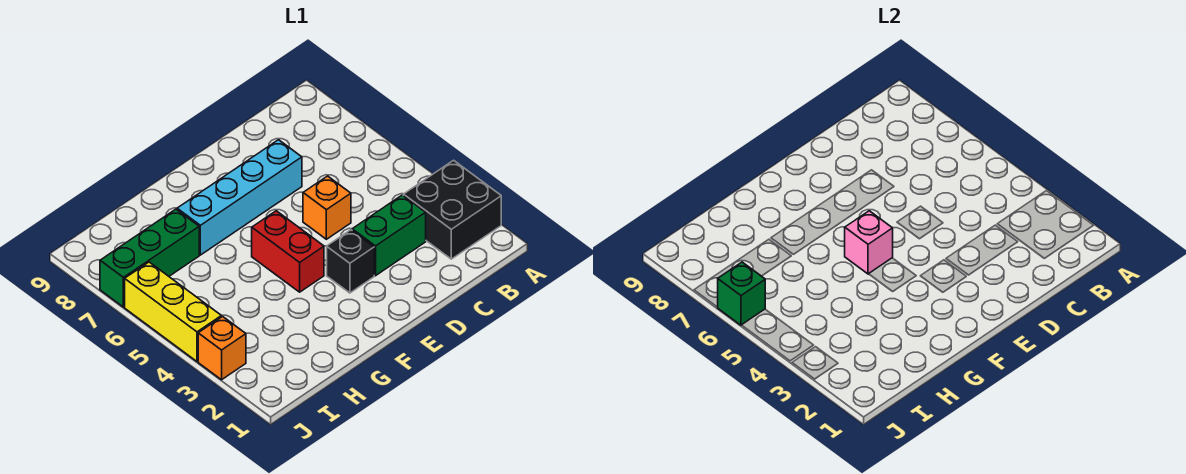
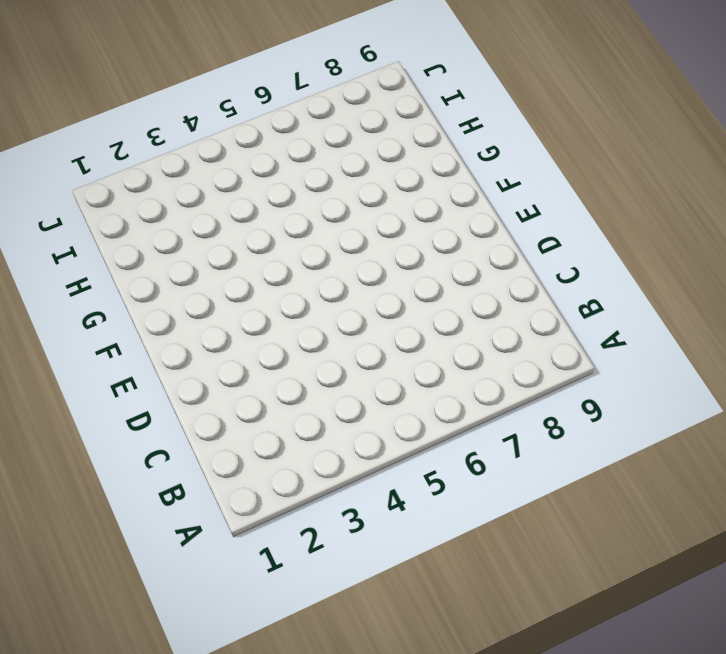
none -> black brick A2:B3 level 1
none -> green brick C3:D3 level 1

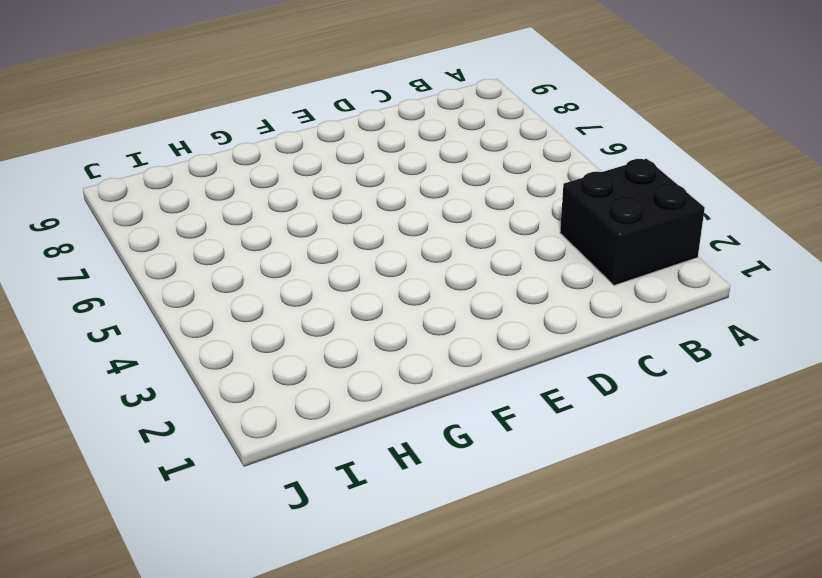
none -> green brick C3:D3 level 1
none -> orange brick D5 level 1

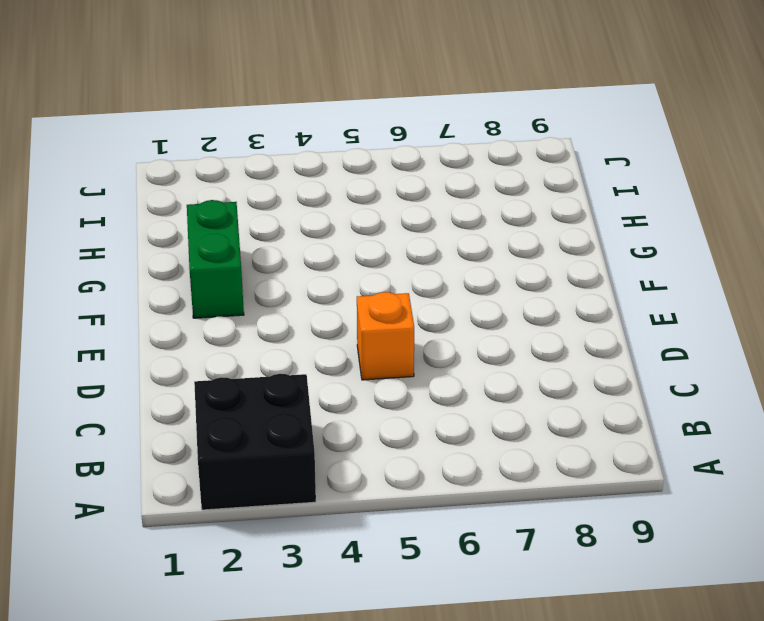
green brick F2:G2 level 1 -> green brick C3:D3 level 1
none -> cyan brick D7:G7 level 1
none -> black brick E3 level 1

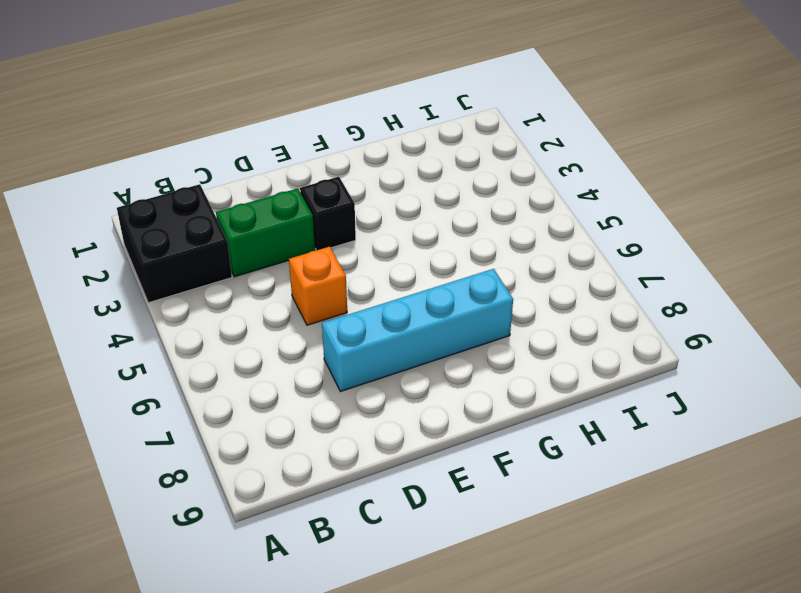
none -> red brick F4:F5 level 1
none -> green brick H7:J7 level 1

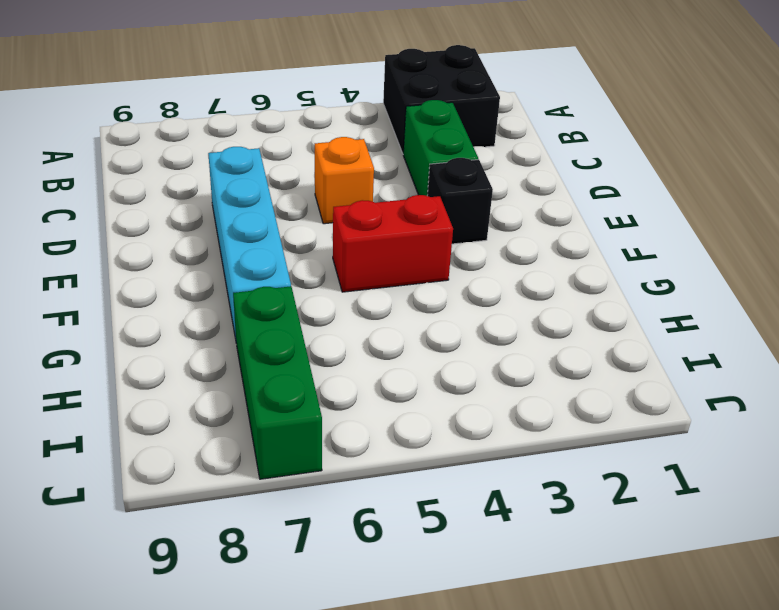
none -> orange brick J3 level 1
none -> yellow brick J4:J6 level 1

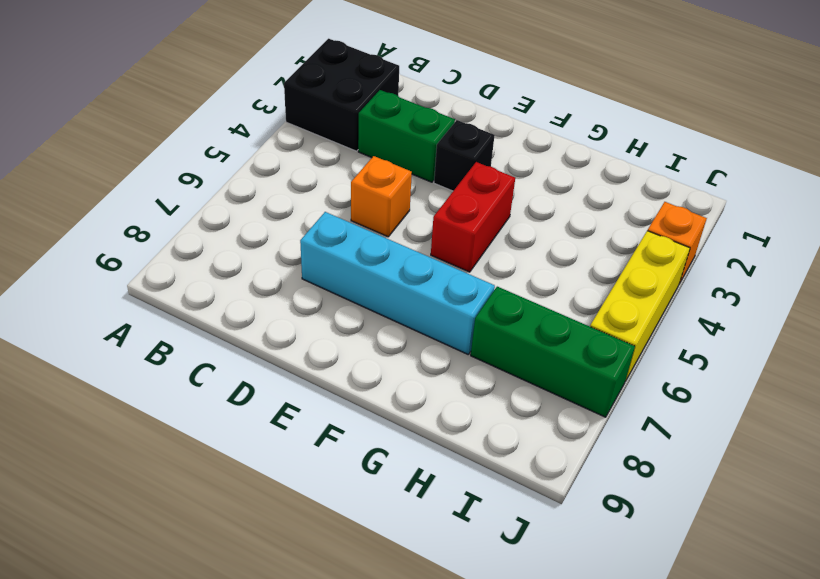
none -> pink brick F5 level 2
none -> green brick J6 level 2

